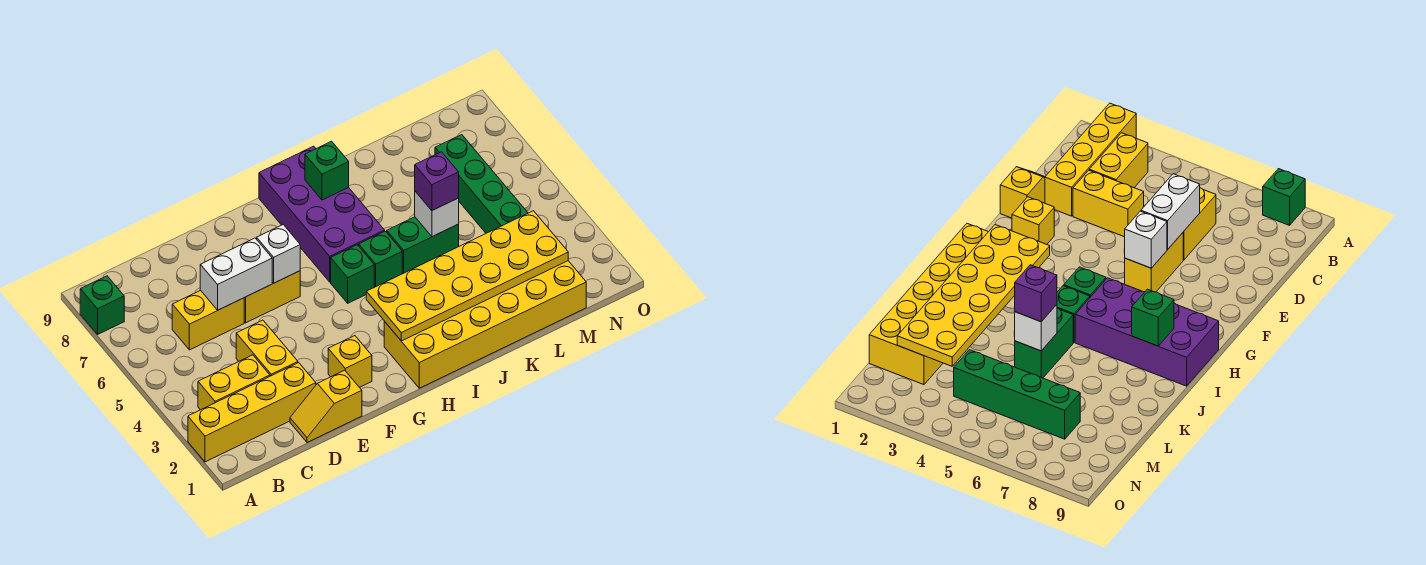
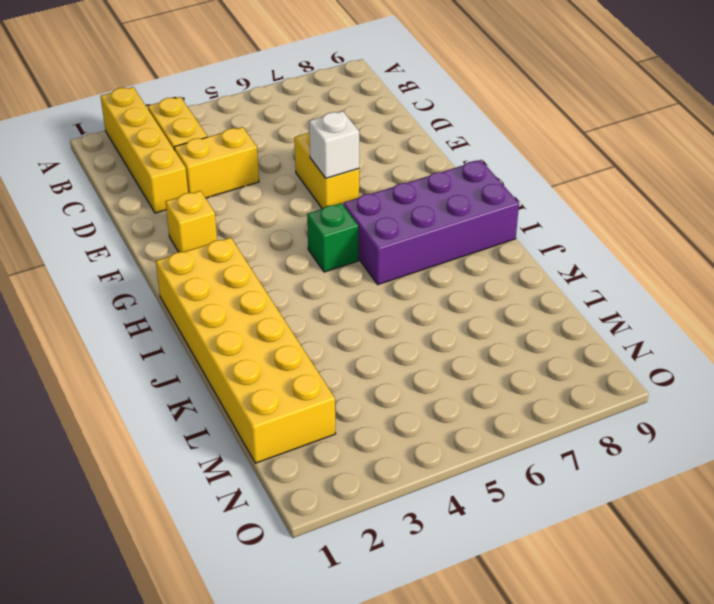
none -> green brick A8 level 1
none -> yellow brick C6:D6 level 1
none -> yellow slope D1:E1 level 1 top E

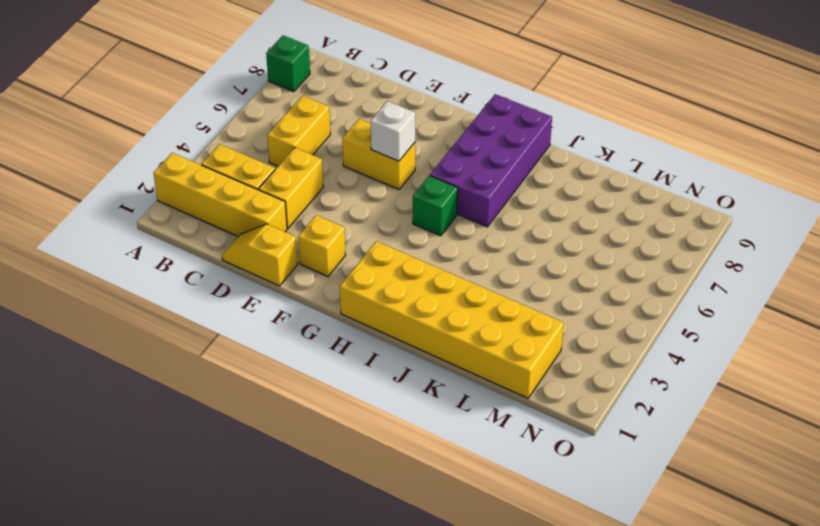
yellow brick C5:C6 level 1 -> yellow brick C6:D6 level 1
none -> green brick I5 level 1
none -> green brick J5:K5 level 1
none -> green brick M4:M7 level 1

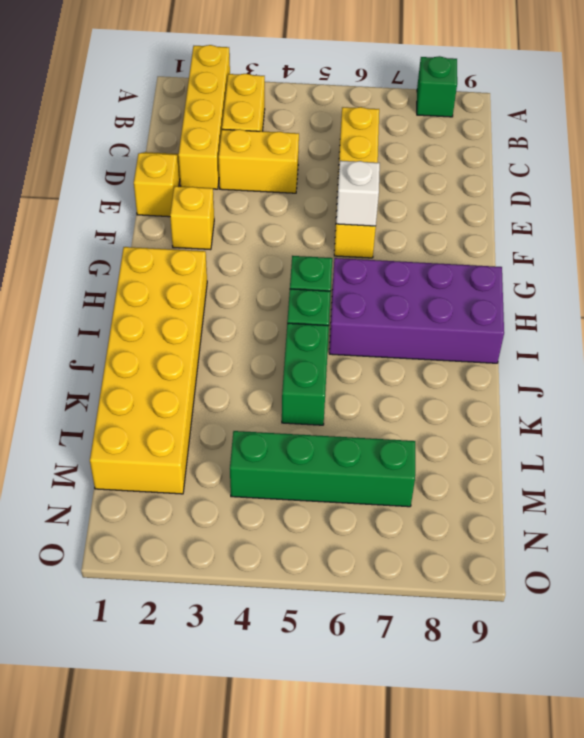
none -> white brick D6:E6 level 2
none -> yellow plate H2:M3 level 2
none -> green brick I8 level 2

